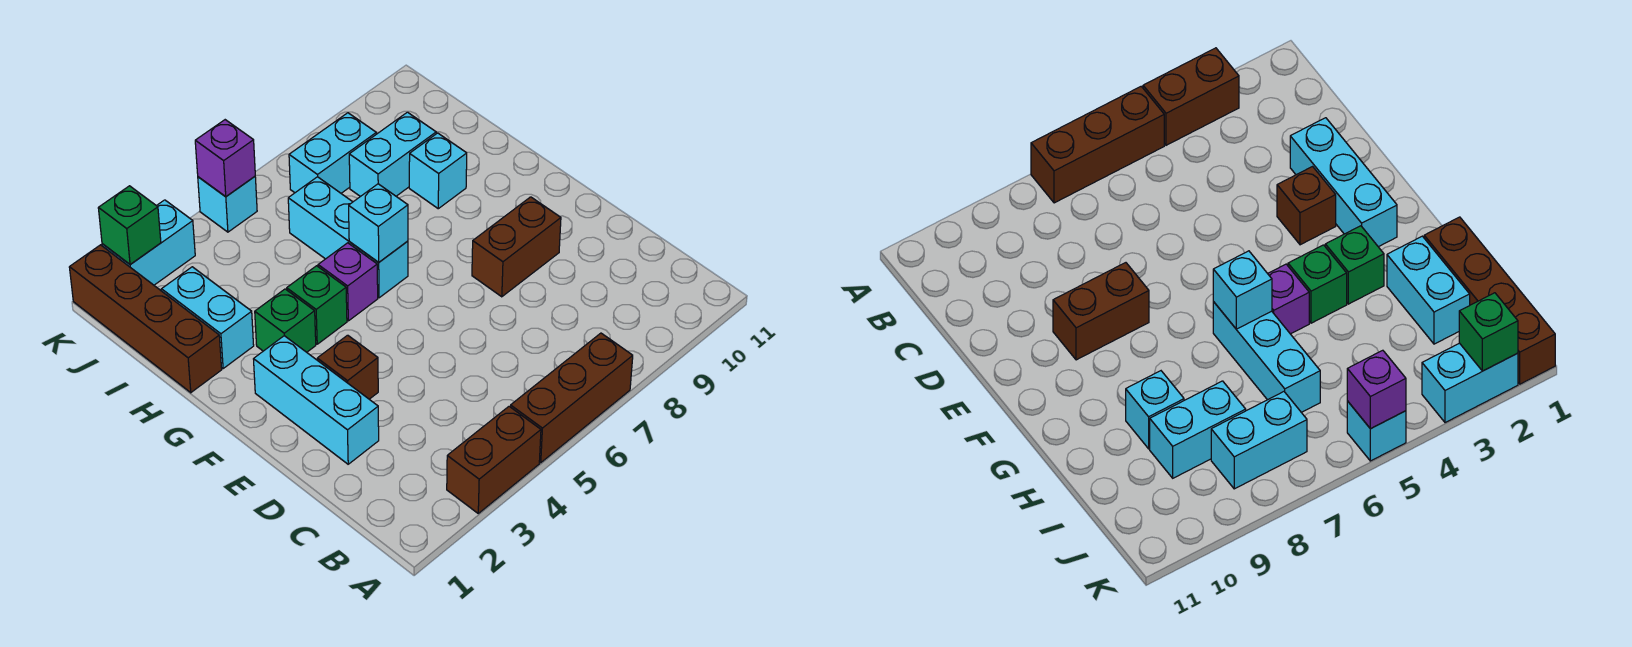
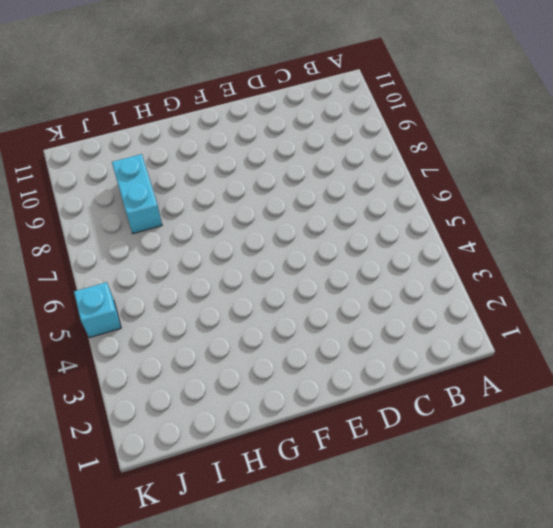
none -> brown brick A3:A4 level 1
none -> brown brick A5:A7 level 1
none -> cyan brick D2:F2 level 1

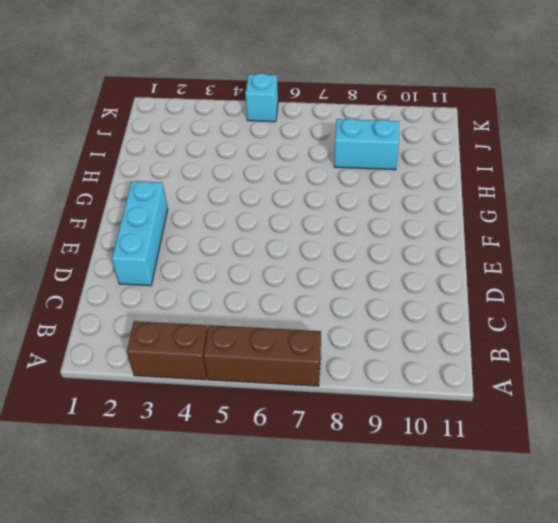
none -> brown brick E3 level 1
none -> brown brick E8:E9 level 1
none -> green brick G3 level 1

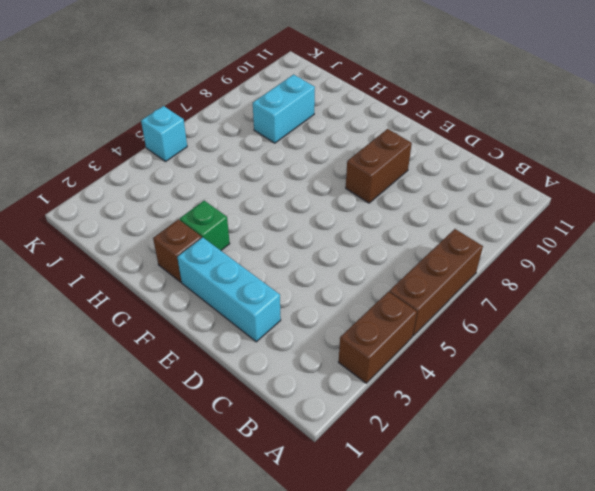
brown brick G2 level 1 -> brown brick E3 level 1
none -> green brick G4 level 1
none -> purple brick G5 level 1
none -> cyan brick G6:I6 level 1

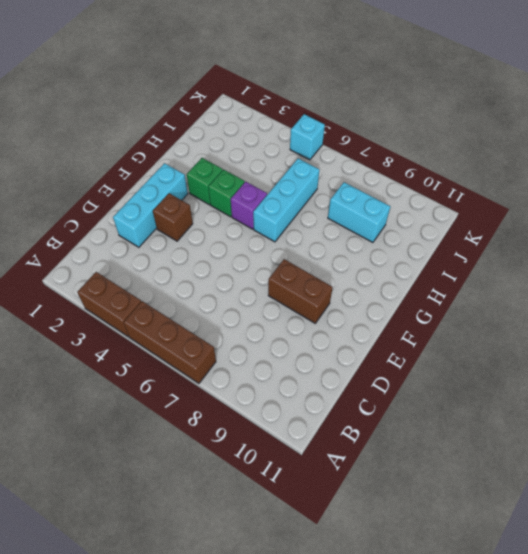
none -> brown brick H1:K1 level 1
none -> cyan brick H2:I2 level 1
none -> cyan brick H9 level 1

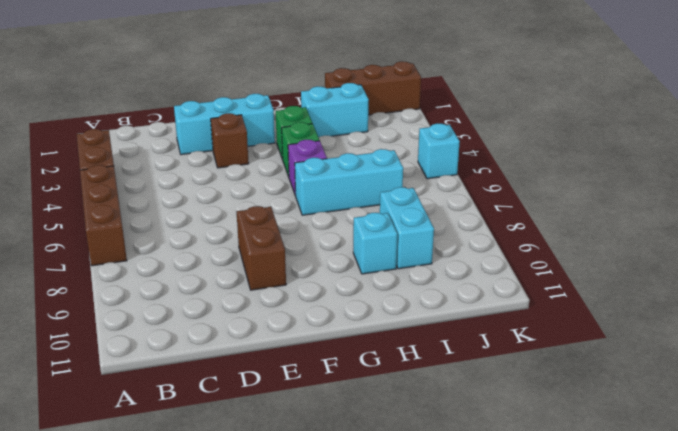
brown brick I1:K1 level 1 -> brown brick H1:K1 level 1
none -> cyan brick J7:J8 level 1
none -> cyan brick K2:K3 level 1
none -> cyan brick G6 level 2

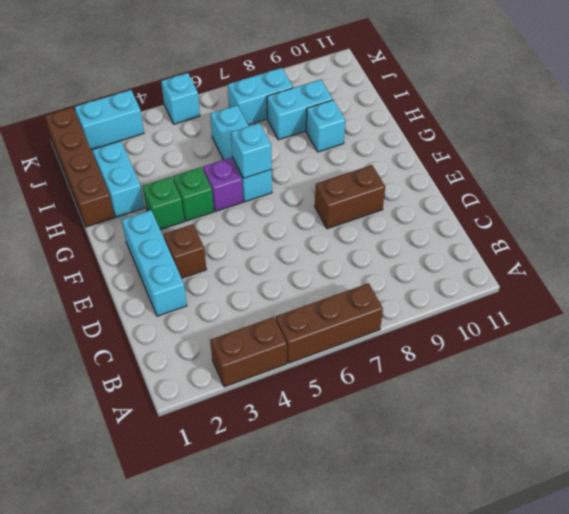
none -> green brick K2 level 2
none -> purple brick K5 level 2

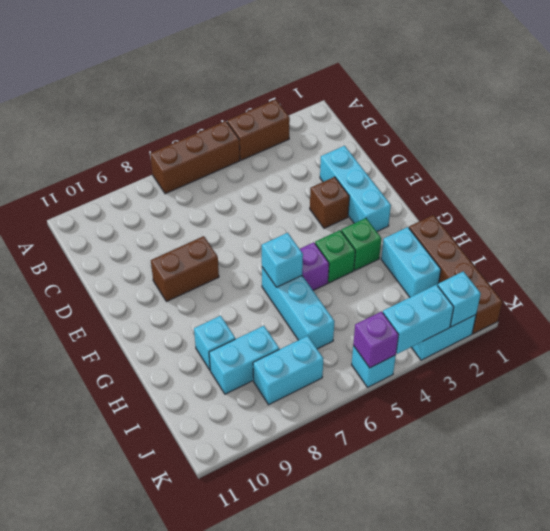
cyan brick K2 level 2 -> green brick K2 level 2
cyan brick K3:K4 level 2 -> none

